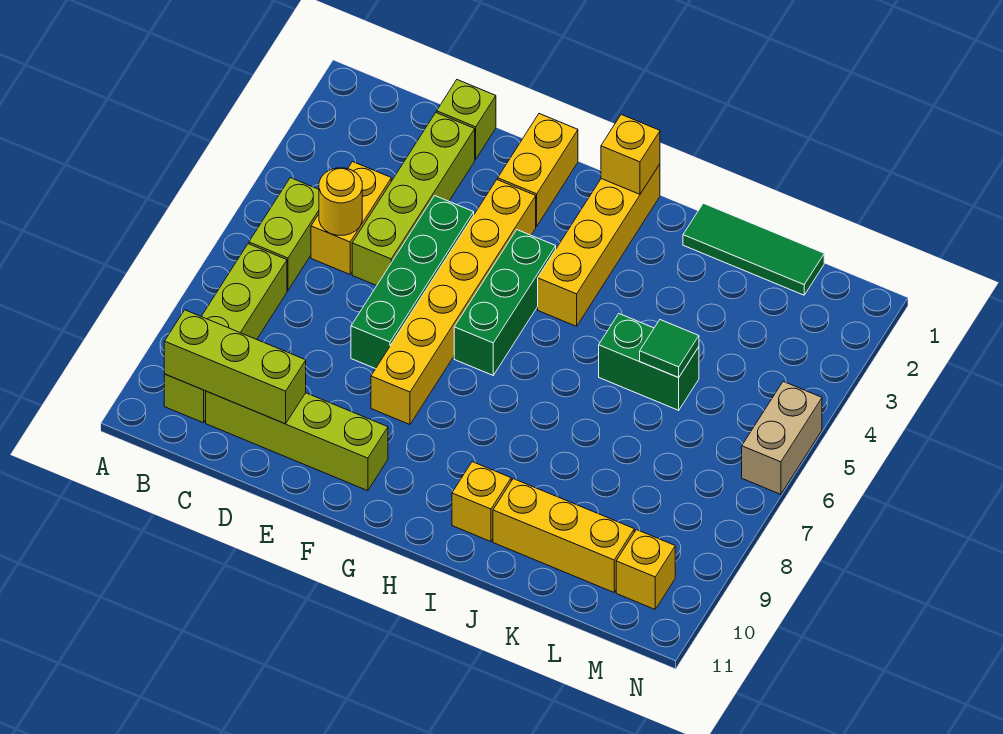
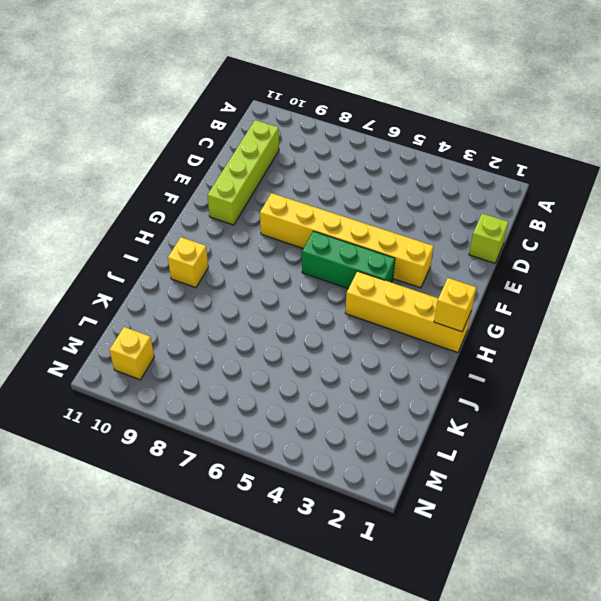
none -> lime brick B5:B6 level 1
none -> lime brick B7:B10 level 1
none -> yellow brick C4:C5 level 1

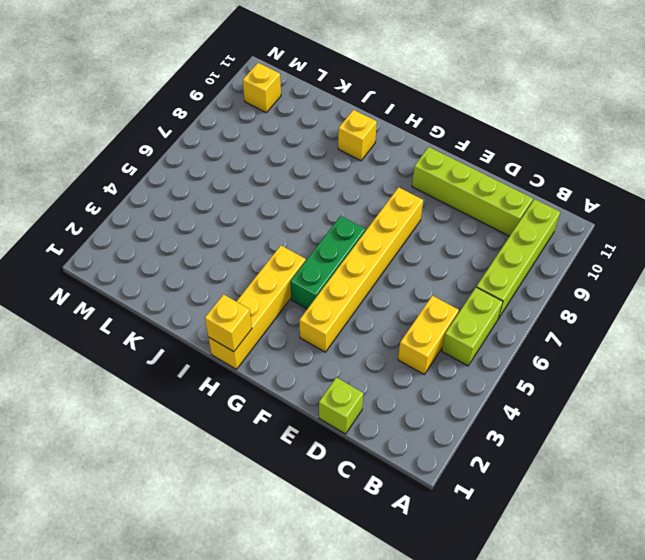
none -> lime brick D2:D5 level 1
none -> green brick E4:E7 level 1
none -> yellow brick F1:F2 level 1

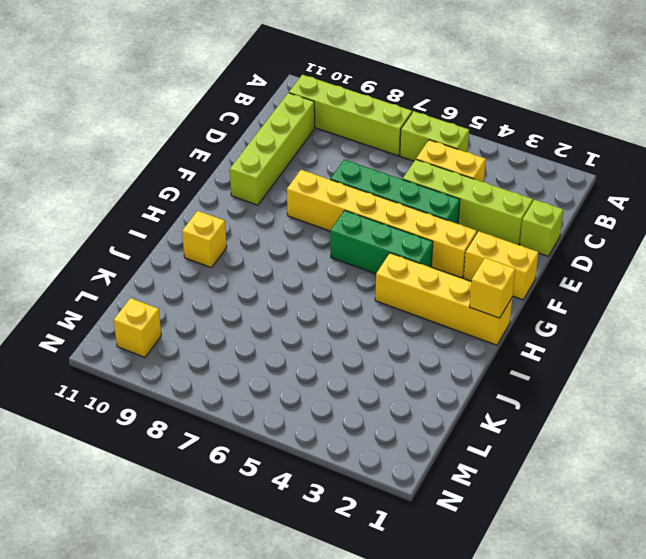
none -> green tile J1:L1 level 1
none -> green brick J5:K5 level 1
none -> yellow brick J10:L10 level 1

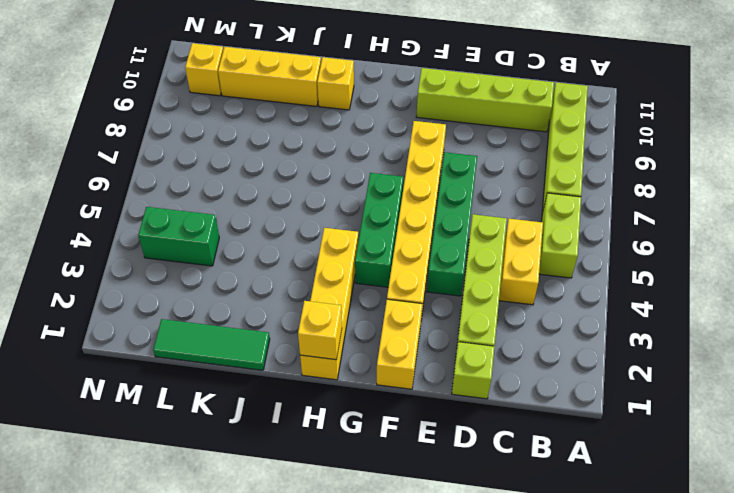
green brick L4:M4 level 1 -> green brick J5:K5 level 1
none -> tan brick N5:N6 level 1
none -> lime brick B10:D10 level 2
none -> yellow round brick C5 level 2

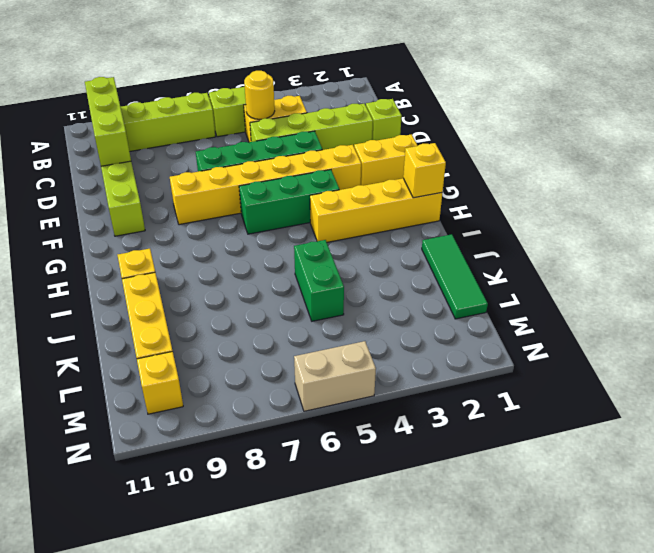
none -> green tile K5 level 2

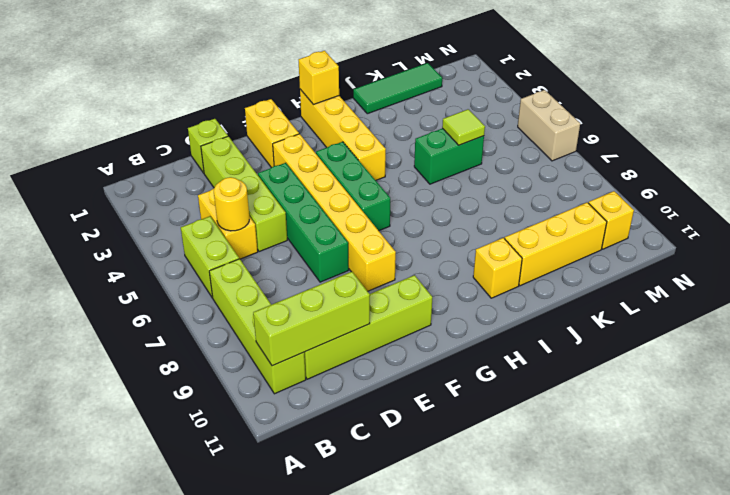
lime tile K5 level 2 -> green tile K5 level 2

